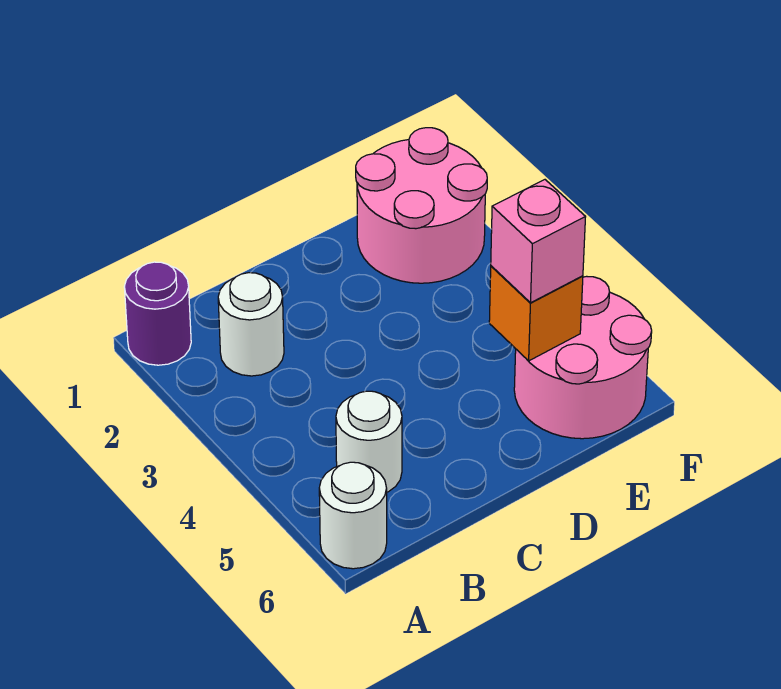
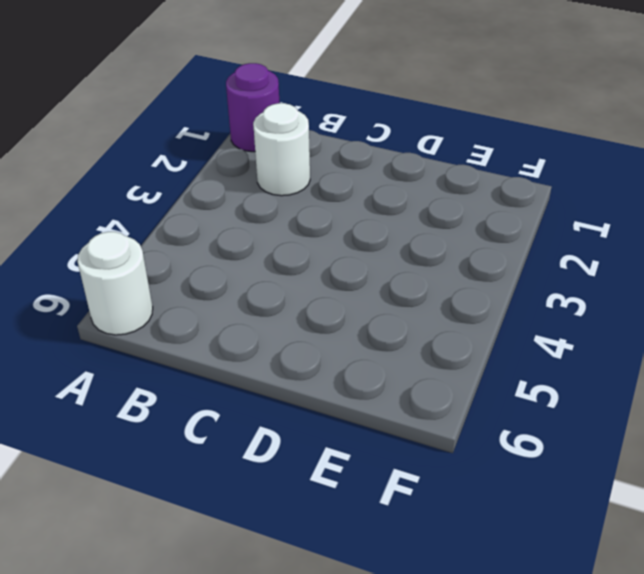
none -> white round brick B5 level 1
none -> pink round brick E1:F2 level 1

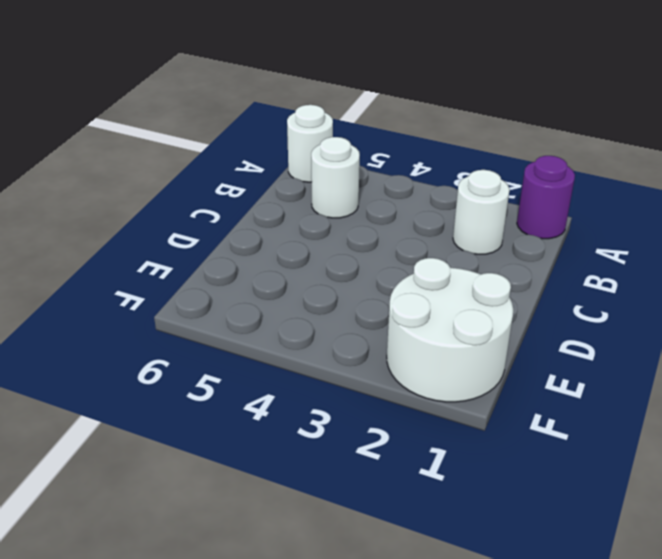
white round brick E1:F2 level 1 -> pink round brick E1:F2 level 1
none -> pink round brick E5:F6 level 1
none -> orange brick E5 level 2

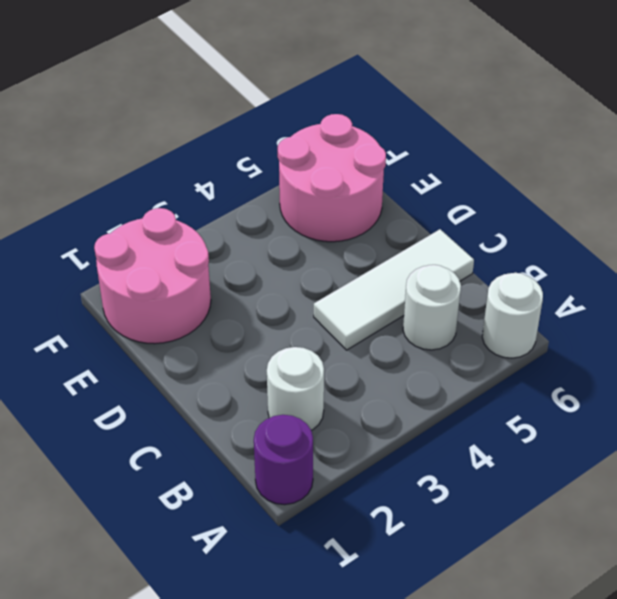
white tile C4:C6 level 1 -> none
none -> orange brick E5 level 2
none -> pink brick E5 level 3

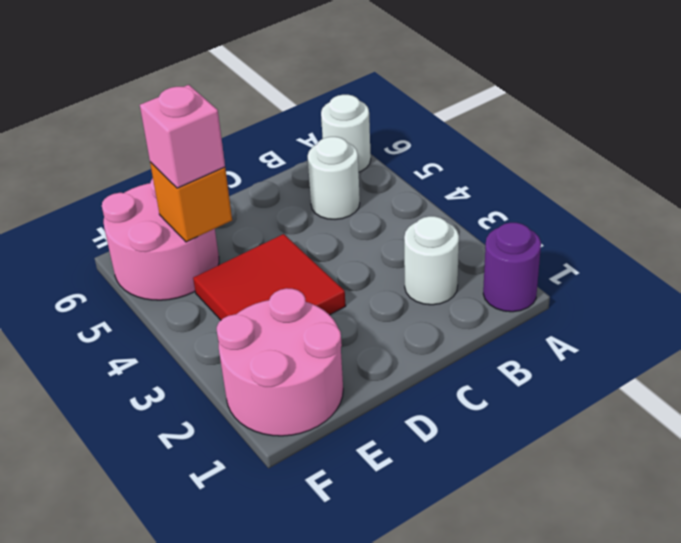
red tile D3:E4 level 1 -> none

